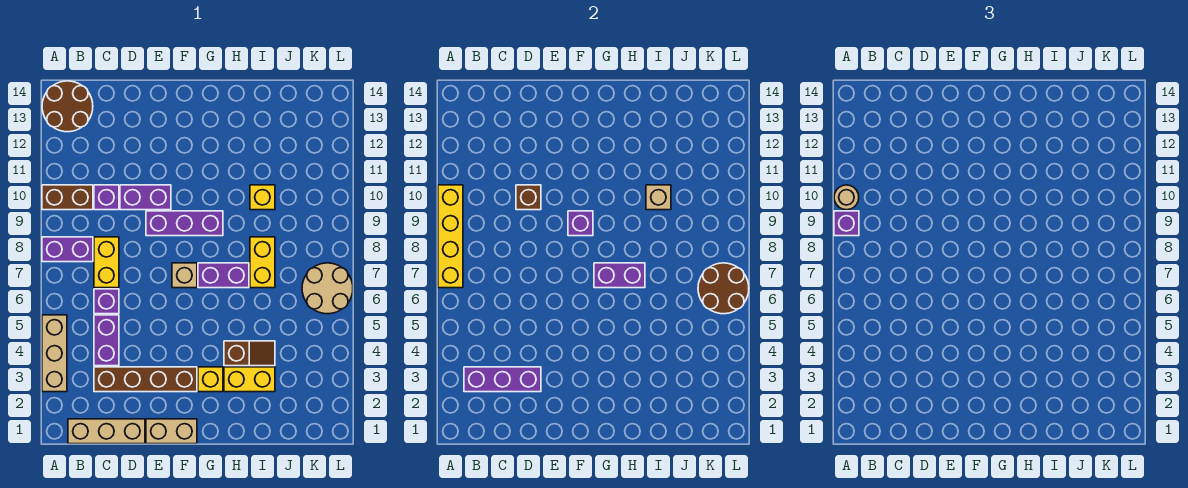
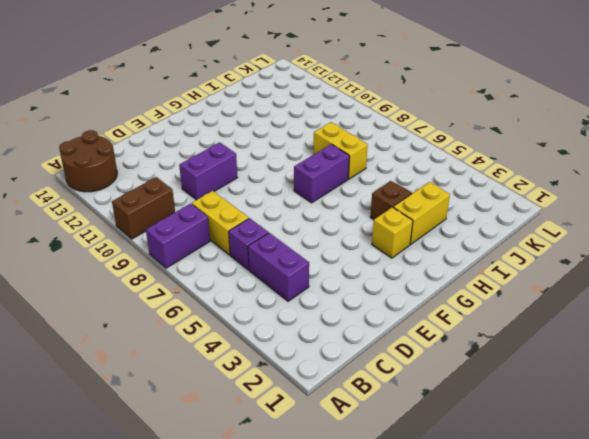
none -> tan brick A3:A5 level 1
none -> tan brick B1:D1 level 1
none -> brown brick C3:F3 level 1
none -> purple brick C10 level 1

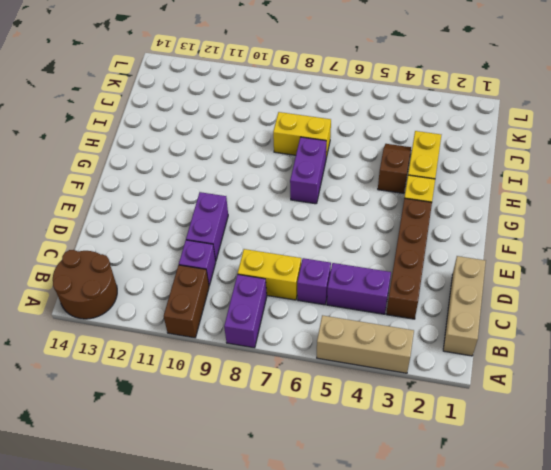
none -> tan brick E1:F1 level 1
none -> purple brick E9:G9 level 1
none -> tan brick F7 level 1
none -> yellow brick I10 level 1

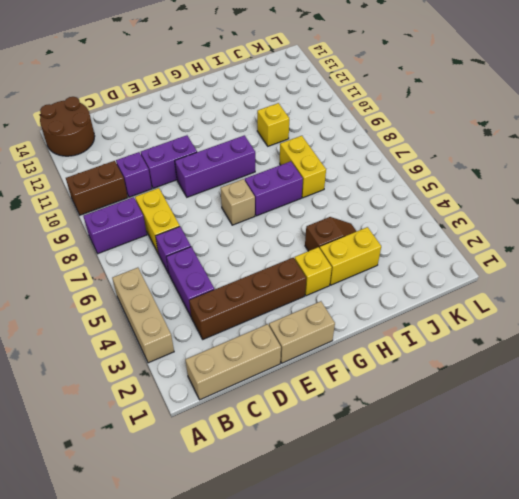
none -> tan round brick K6:L7 level 1
none -> yellow brick A7:A10 level 2
none -> purple brick B3:D3 level 2
none -> brown brick D10 level 2

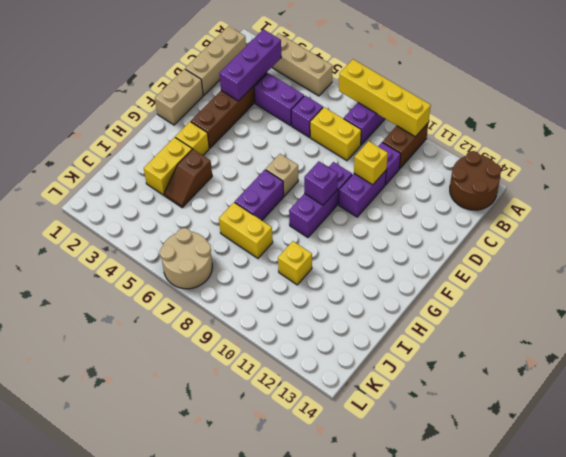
yellow brick D10 level 2 -> brown brick D10 level 2
none -> purple brick G7:H7 level 2
none -> tan brick I10 level 2
none -> brown round brick K6:L7 level 2
none -> purple brick A9 level 3

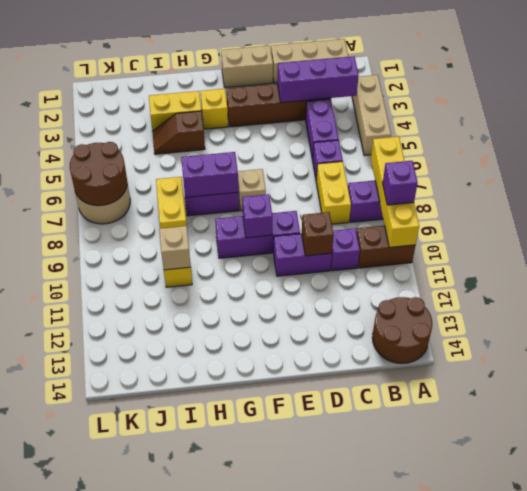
none -> tan round brick A10 level 3

